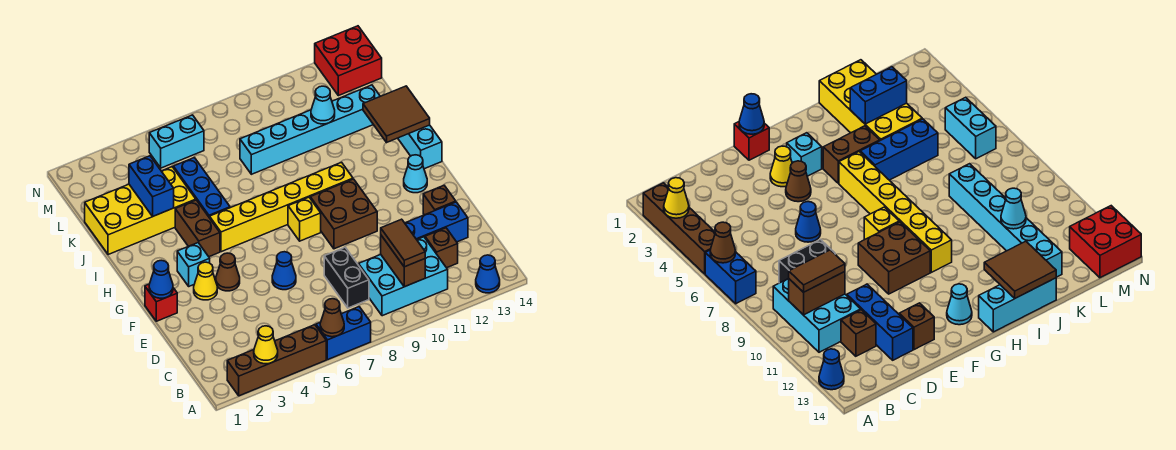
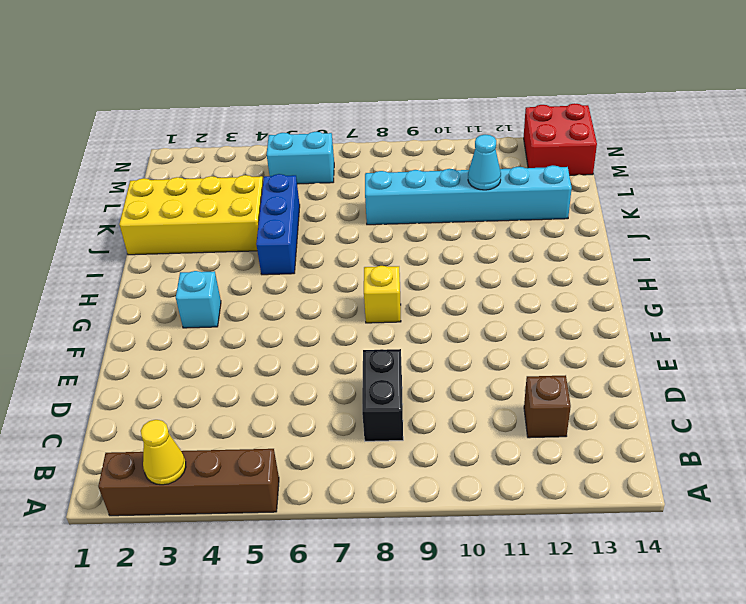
none -> blue brick A6:A7 level 1
none -> blue cone A13 level 1
none -> cyan brick B9:C11 level 1
none -> blue brick D11:D13 level 1

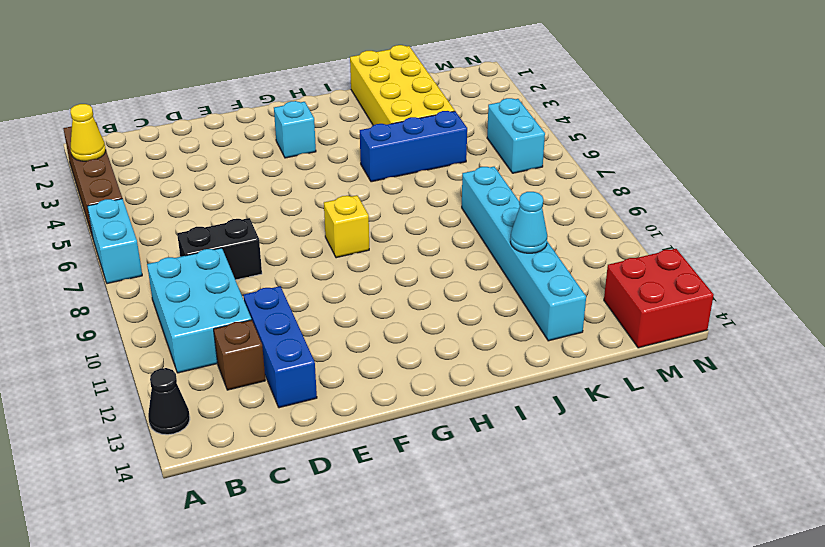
cyan brick A6:A7 level 1 -> blue brick A6:A7 level 1
black cone A13 level 1 -> blue cone A13 level 1
none -> blue cone E6 level 1
none -> brown brick E13 level 1
none -> red brick F1 level 1
none -> yellow cone F3 level 1

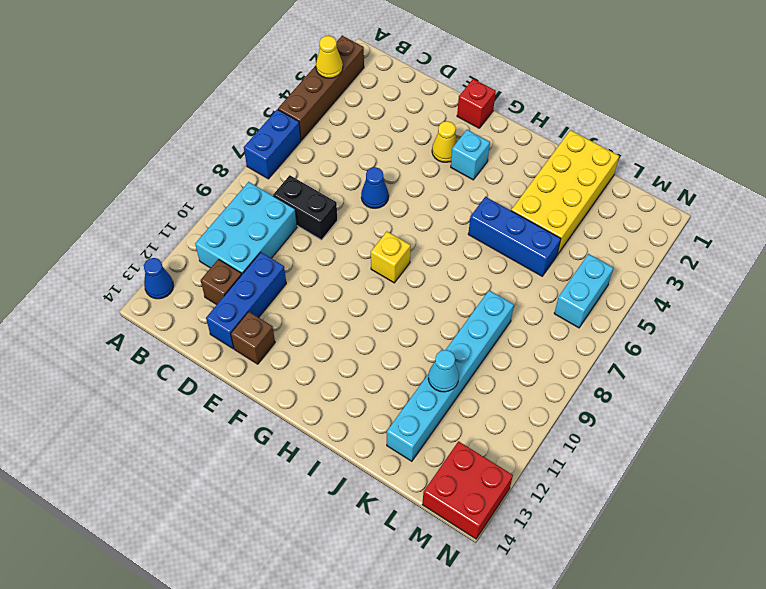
none -> brown cone F4 level 1
none -> brown brick F9:G10 level 1
none -> cyan cone G13 level 1
none -> brown brick H4:I4 level 1

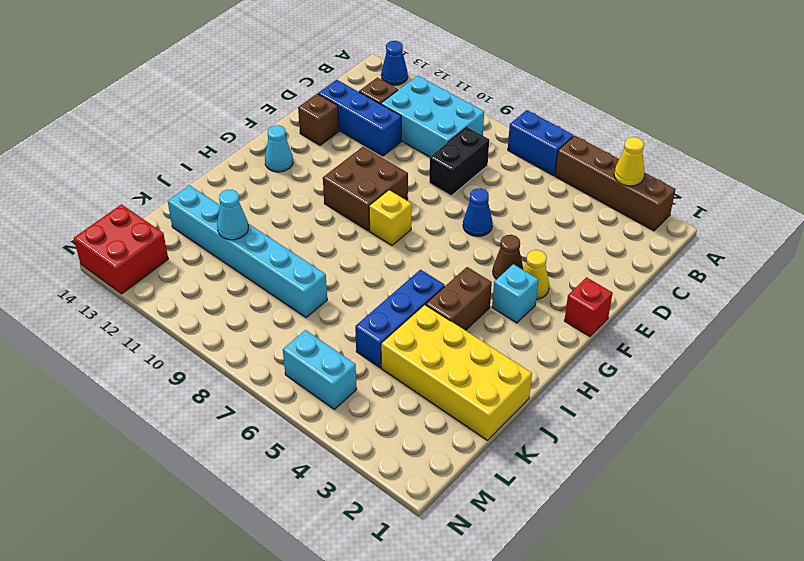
none -> yellow brick H5:H10 level 1
none -> cyan brick H14:J14 level 1
none -> brown cone A6 level 2
none -> brown brick B10:C10 level 2

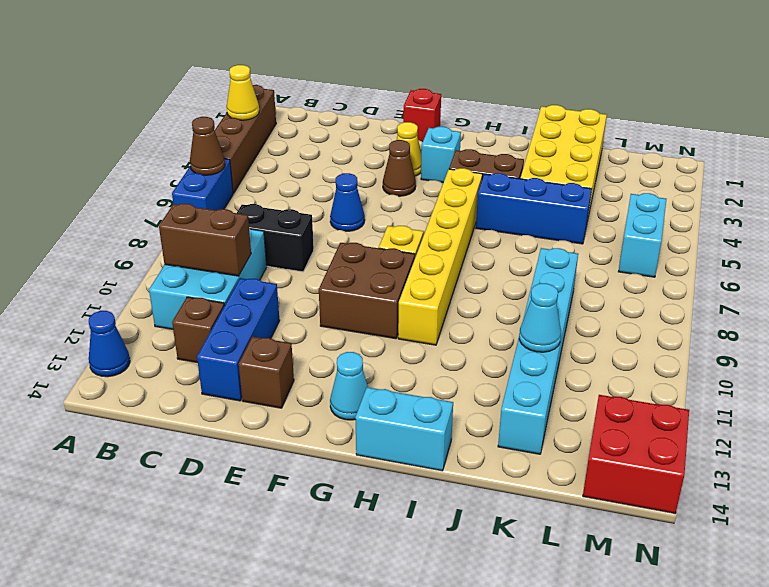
cyan brick H14:I14 level 1 -> cyan brick H14:J14 level 1
none -> blue cone F1 level 2
none -> brown tile I13:J14 level 2
none -> blue brick J3:K3 level 2
none -> brown tile B10:C10 level 3

